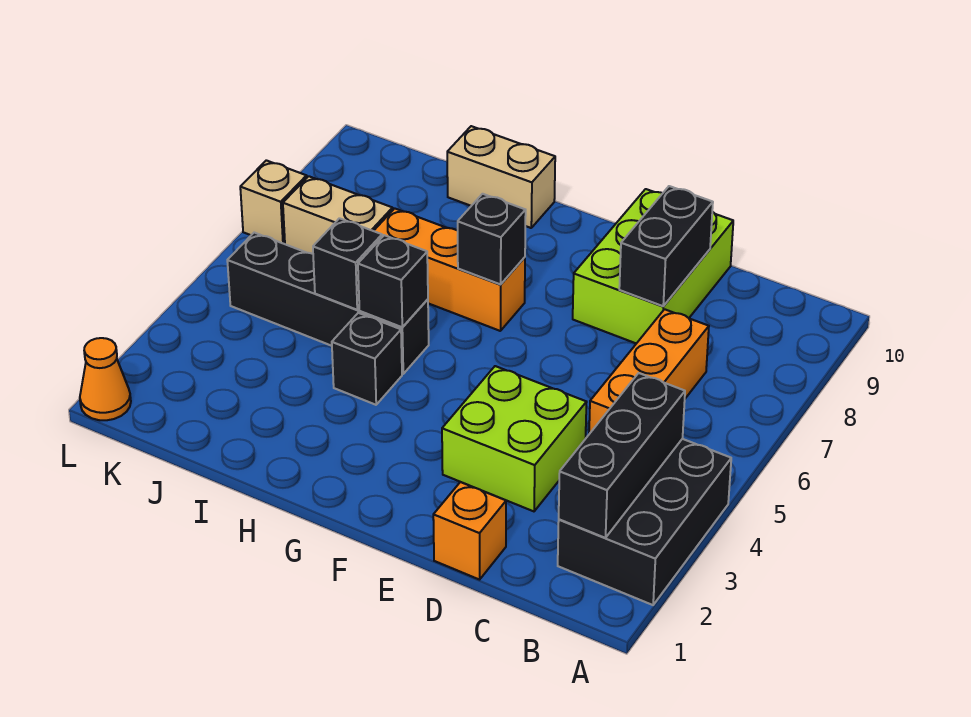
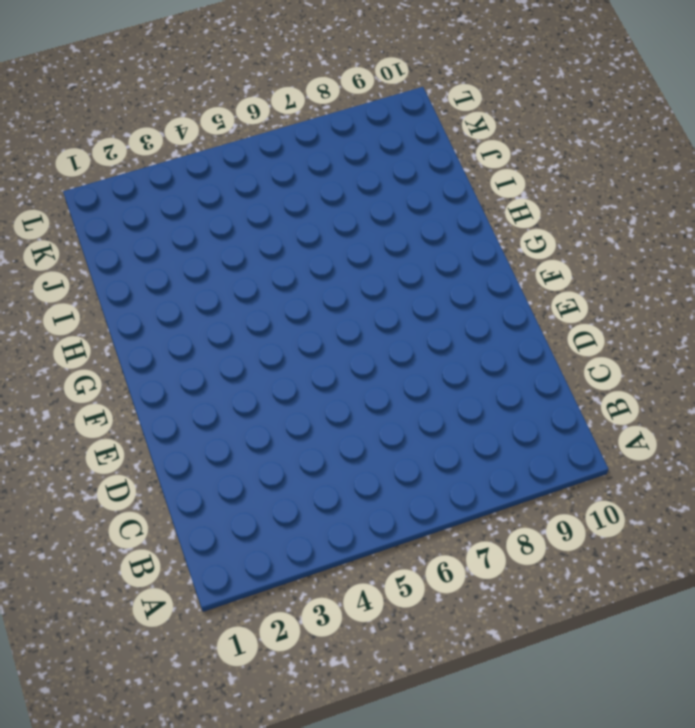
none -> black brick A2:B4 level 1
none -> orange brick C5:C7 level 1
none -> orange brick D1 level 1

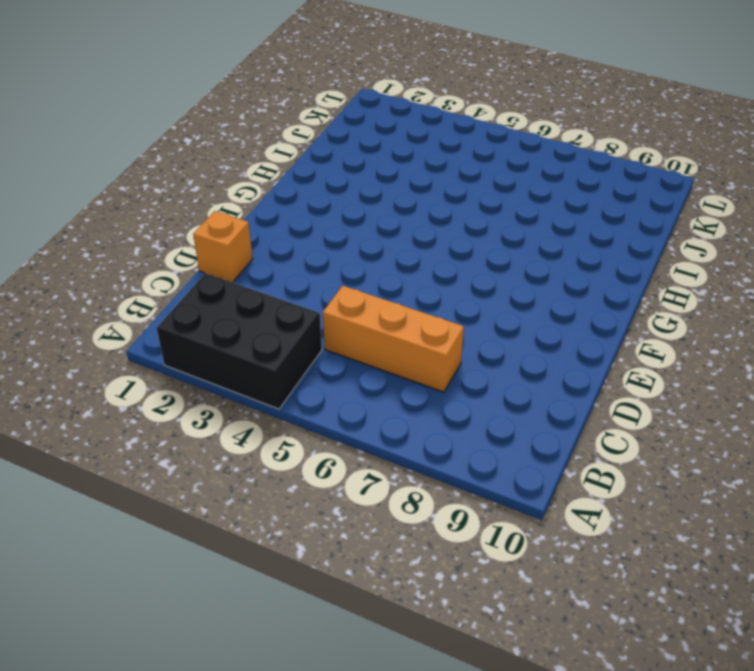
none -> lime brick D3:E4 level 1
none -> lime brick D8:E10 level 1
none -> orange brick G7:I7 level 1

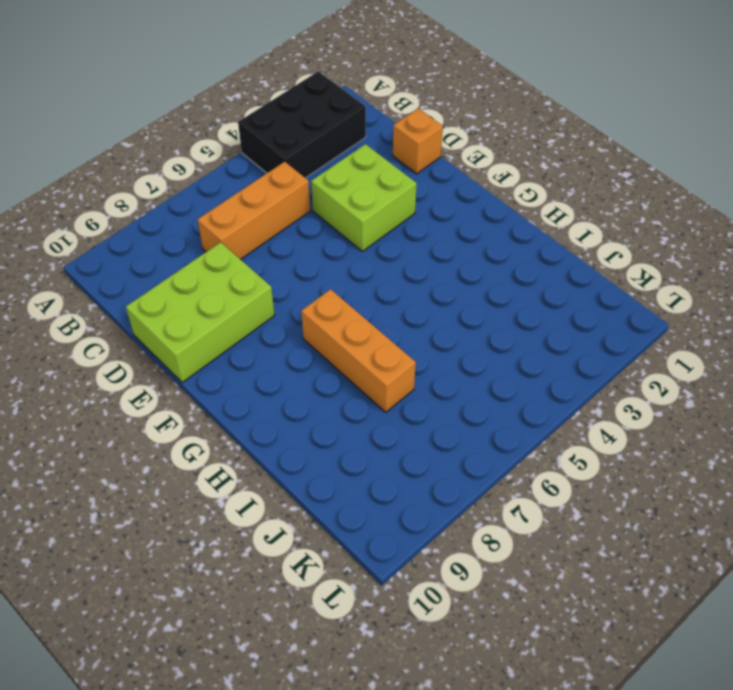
none -> black brick H4 level 1
none -> black brick H5:K5 level 1
none -> tan brick H10:I10 level 1

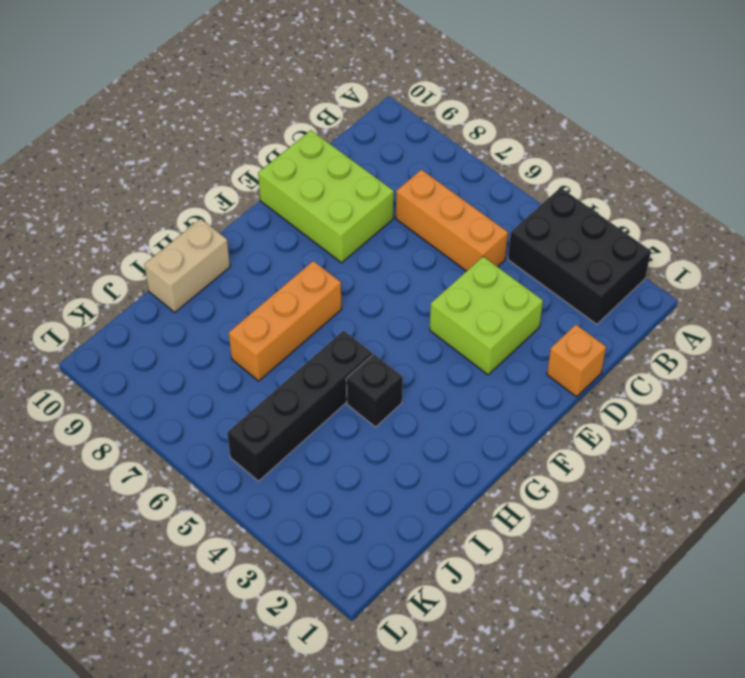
none -> tan brick J7:K7 level 1
none -> orange cone L1 level 1
none -> tan brick L7 level 1

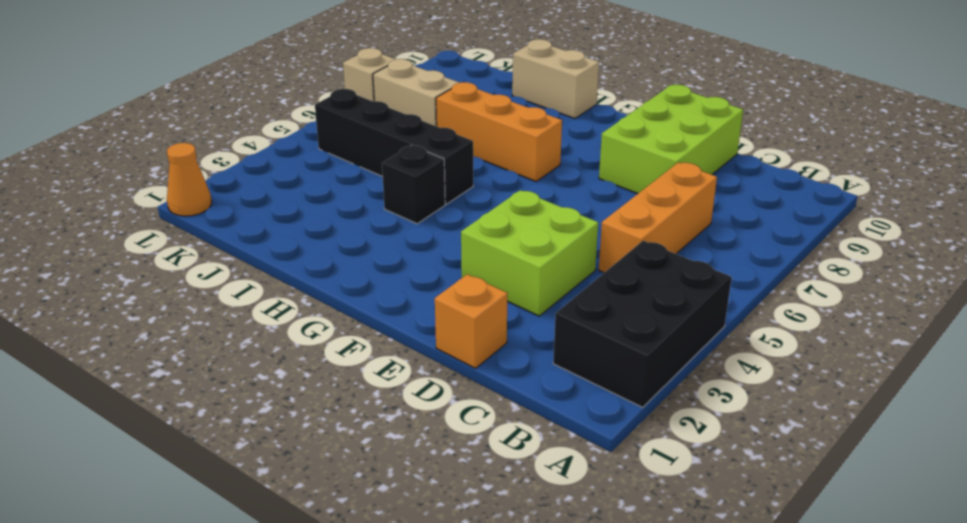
none -> black brick B2:B4 level 2
none -> black brick D8:D9 level 2
none -> black brick G7 level 2

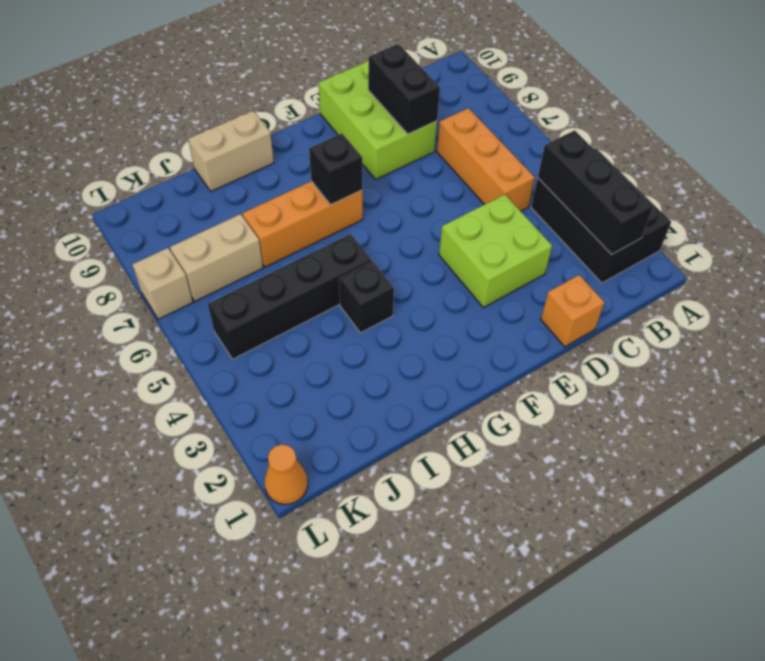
none -> black brick H5 level 2
none -> black brick I5 level 2

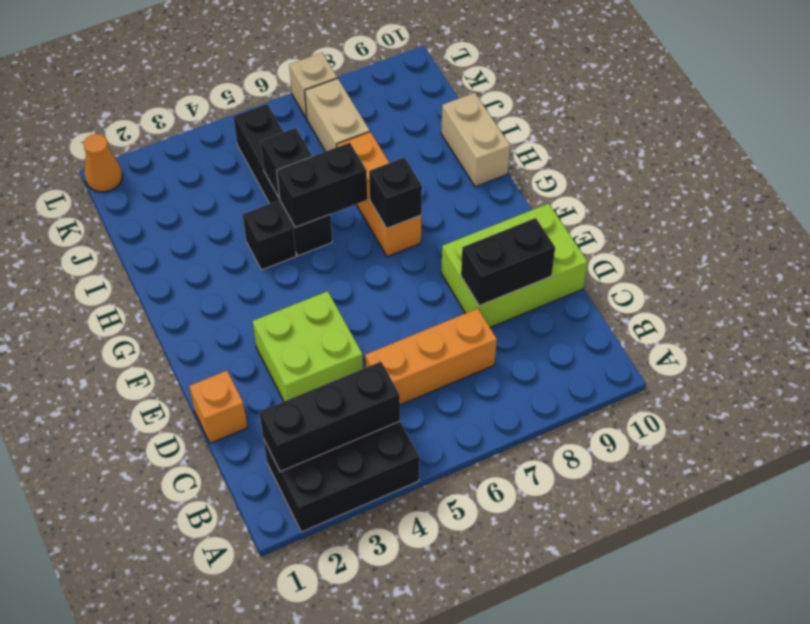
black brick H5:H6 level 2 -> black brick H5 level 2

